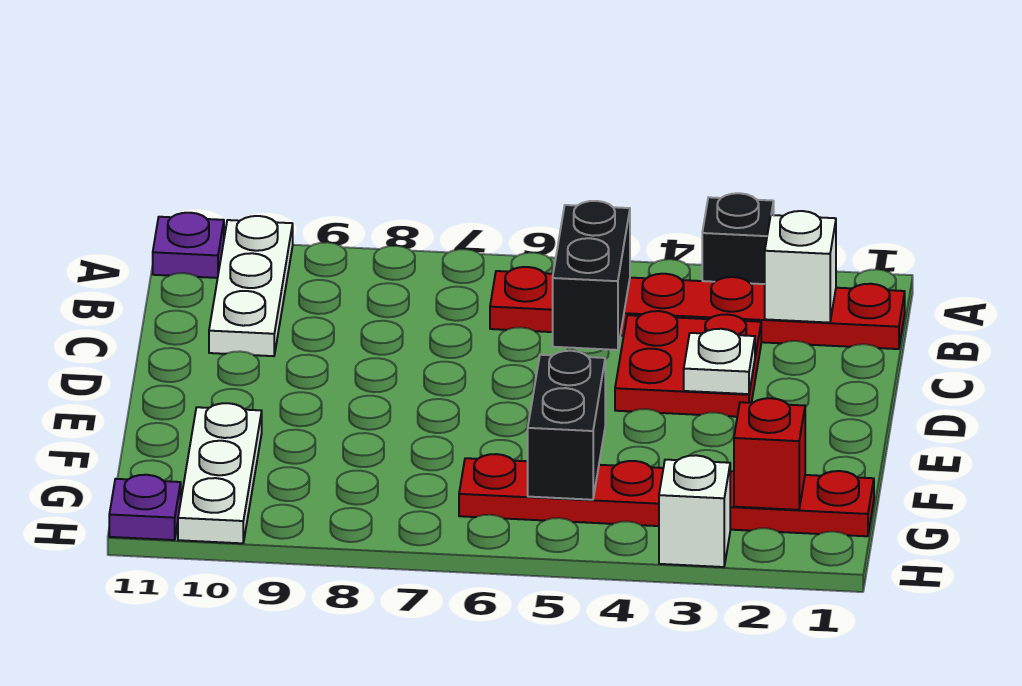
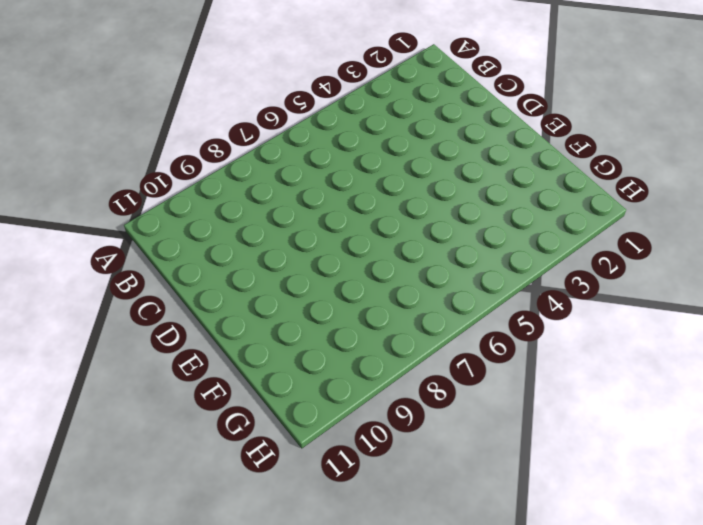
none -> black brick A3 level 1
none -> white plate A10:C10 level 1
none -> purple plate A11 level 1

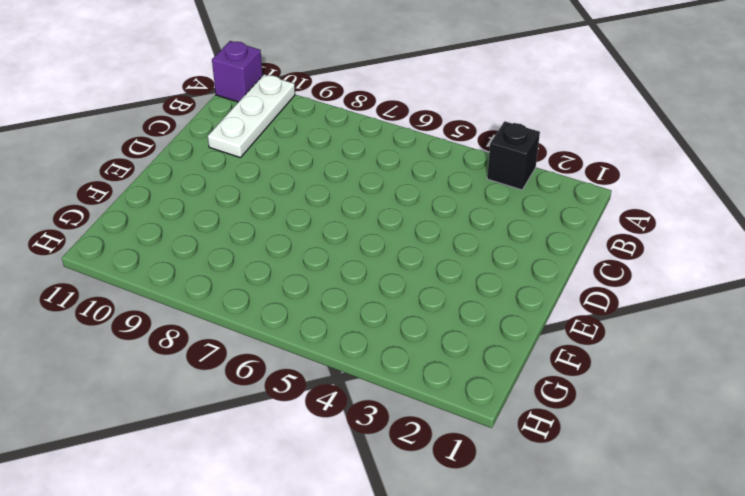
purple brick A11 level 1 -> purple plate A11 level 1
none -> red plate B1:B6 level 1
none -> red plate C3:D4 level 1
none -> white plate F10:H10 level 1

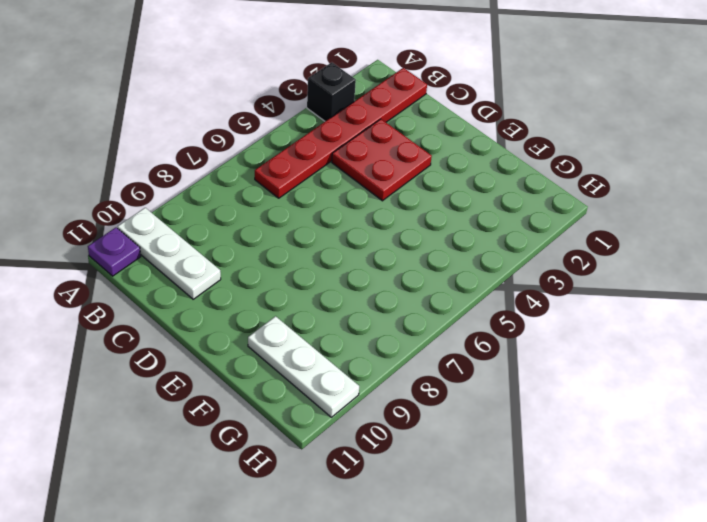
none -> red plate G1:G6 level 1
none -> white brick H3 level 1
none -> purple plate H11 level 1

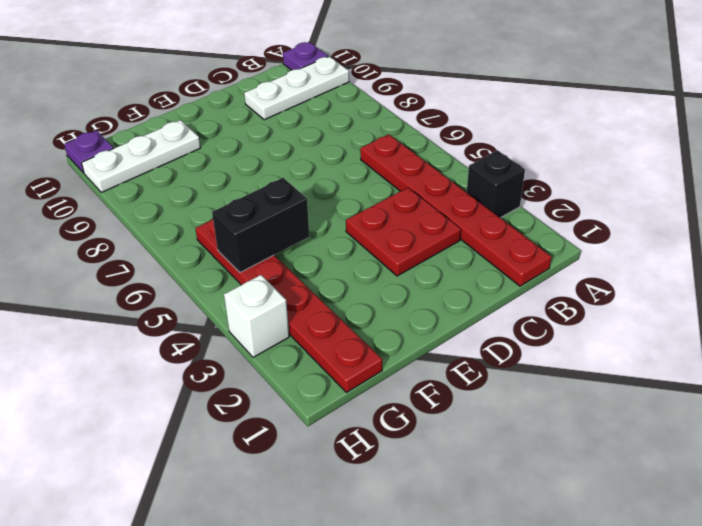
none -> white brick B2 level 2
none -> black brick B5:C5 level 2
none -> white plate D3 level 2

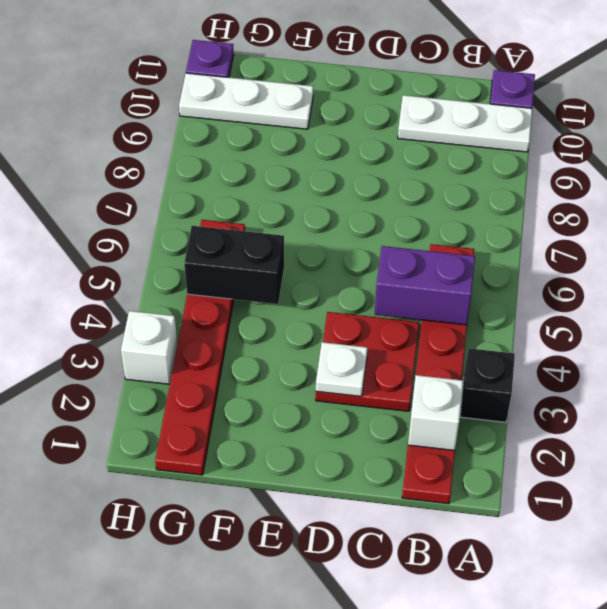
purple brick B5:C5 level 2 -> black brick B5:C5 level 2
none -> red brick G2 level 2

